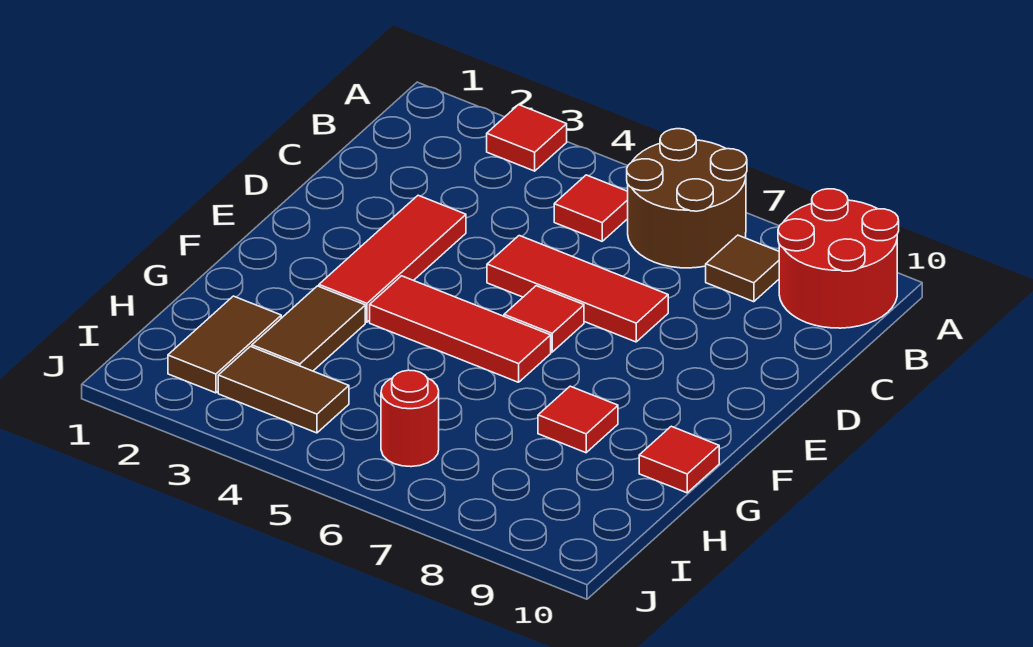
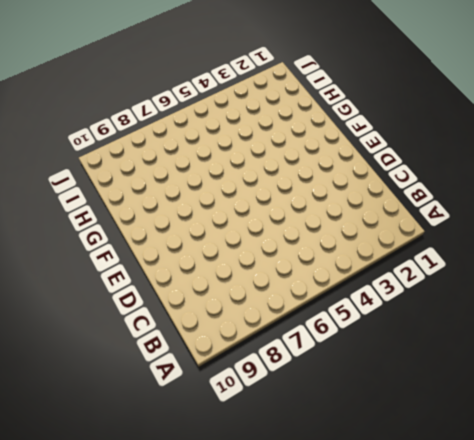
none -> red tile A3 level 1
none -> brown round brick A6:B7 level 1
none -> red round brick A9:B10 level 1

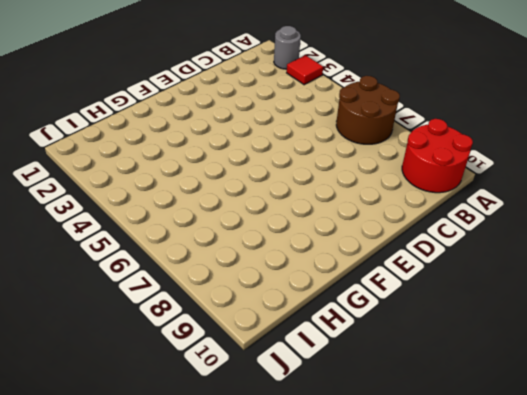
grey round brick A2 level 1 -> none
none -> red tile B5 level 1
none -> brown tile B8 level 1
none -> red tile D3:F3 level 1

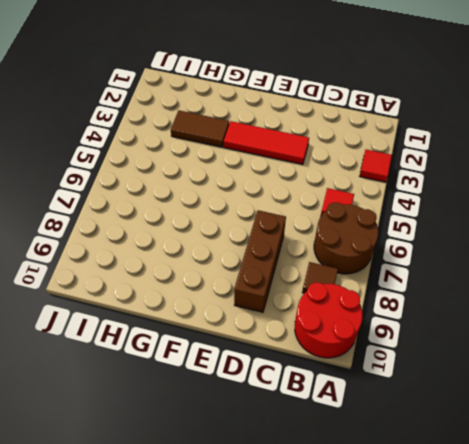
brown brick D7:D9 level 1 -> red tile D5:D7 level 1
none -> red tile E6 level 1
none -> red tile F4:F6 level 1
none -> red tile G8 level 1

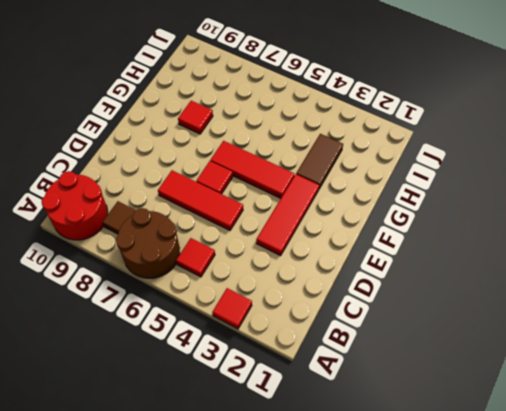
none -> red tile G10 level 1
none -> brown tile H2:I2 level 1
none -> brown tile I3:I4 level 1

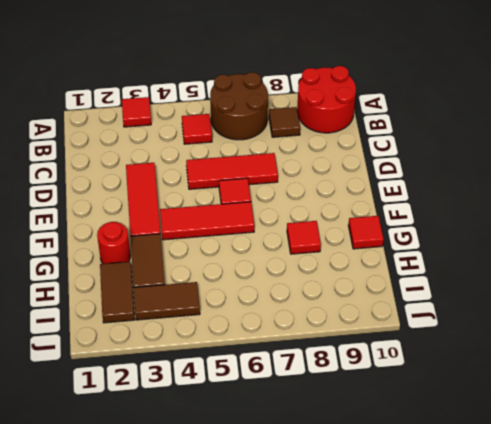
red round brick G2 level 1 -> red round brick I6 level 1

